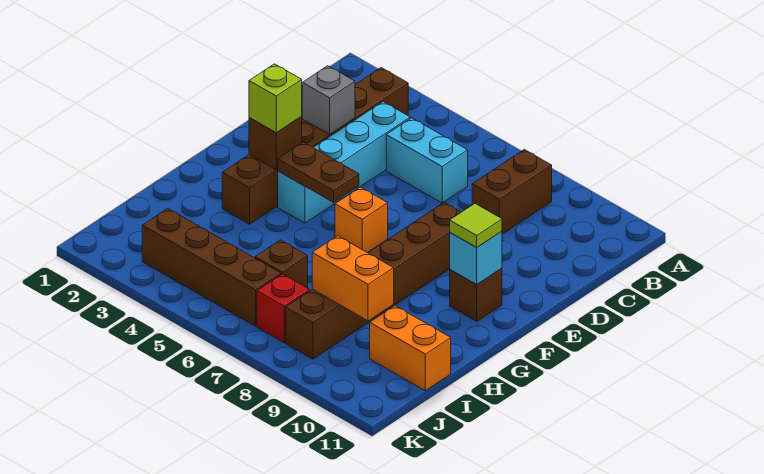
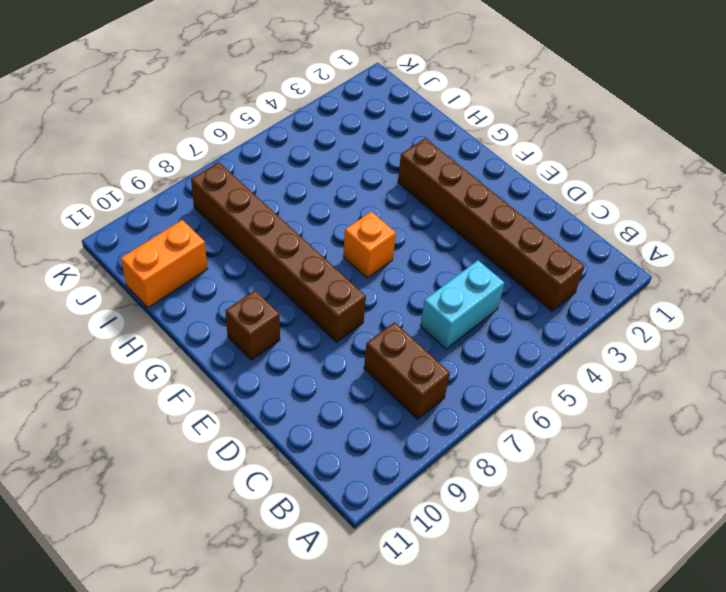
none -> cyan brick C4:F4 level 1
none -> brown brick I6 level 1
none -> brown brick J3:J6 level 1

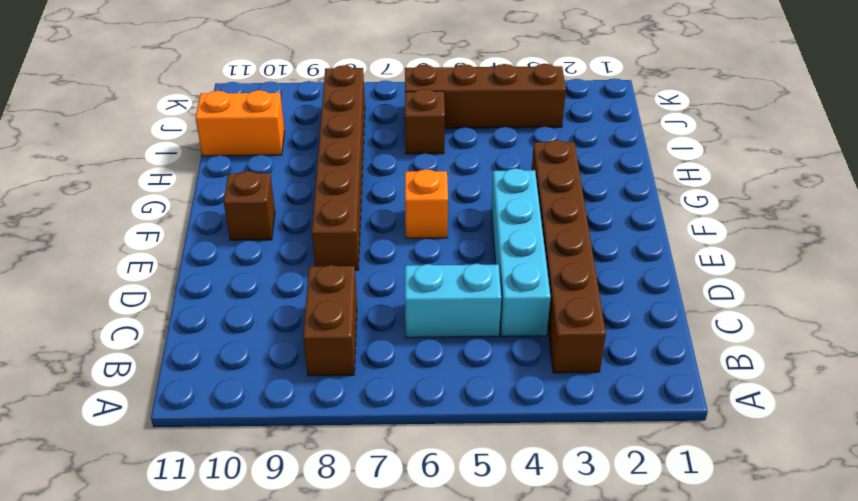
none -> red brick J7 level 1
none -> grey brick D3 level 2
none -> brown brick F3 level 2

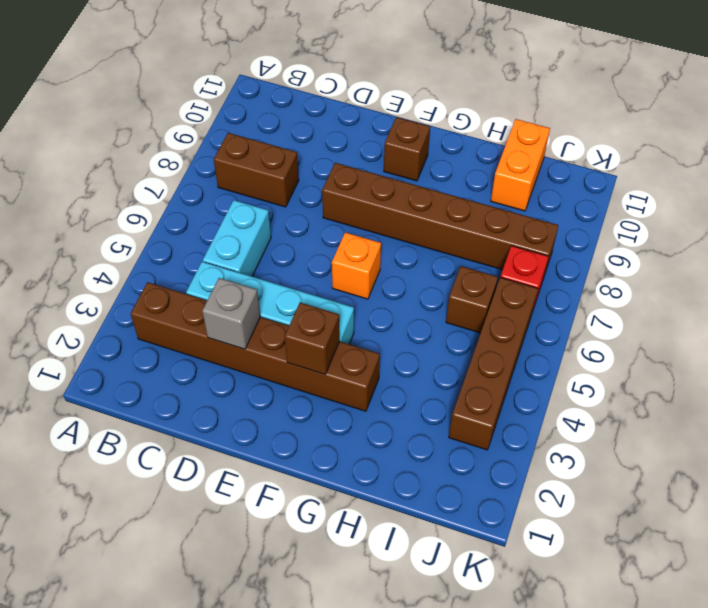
none -> brown plate F4:F5 level 2
none -> cyan brick F10 level 2
none -> orange brick I8:I9 level 2

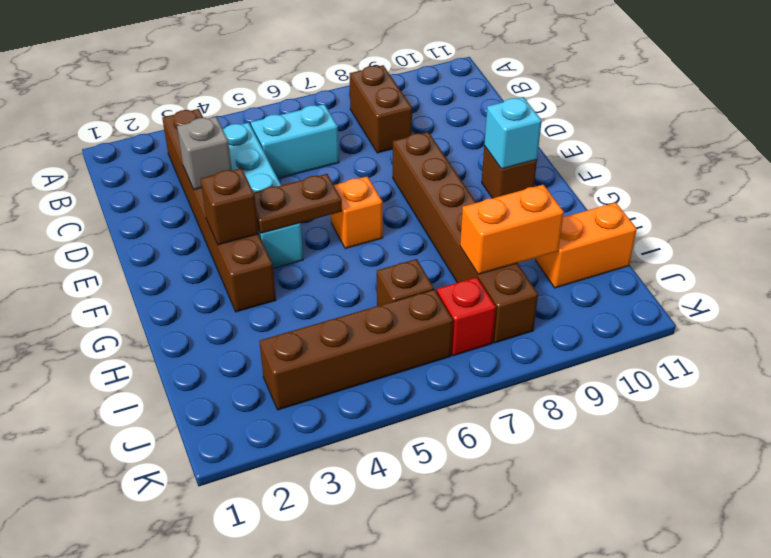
none -> lime brick F3 level 3
none -> lime tile F10 level 3

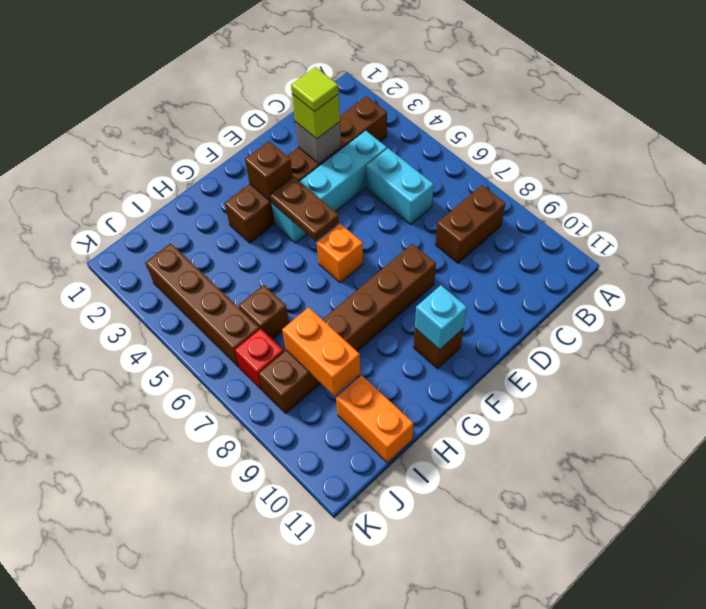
lime brick D3 level 3 -> lime brick F3 level 3
lime tile D3 level 4 -> lime tile F10 level 3

